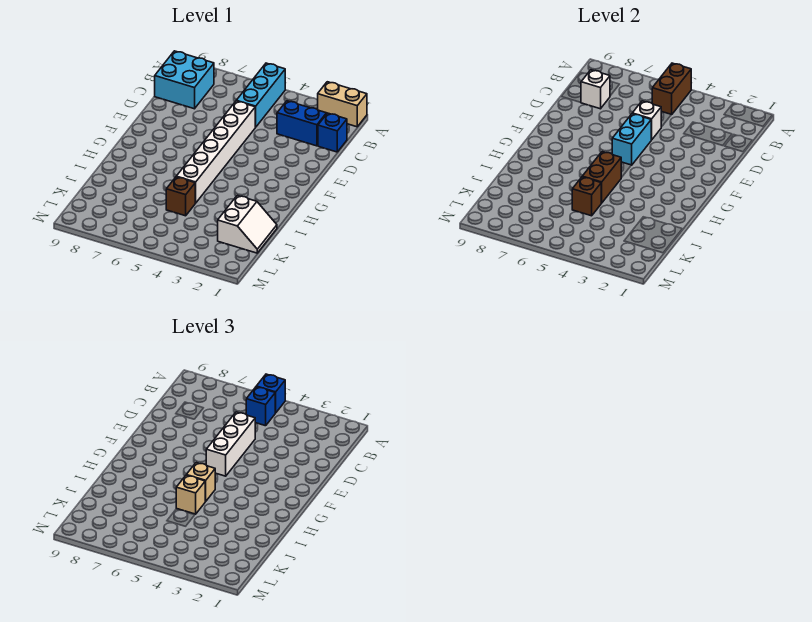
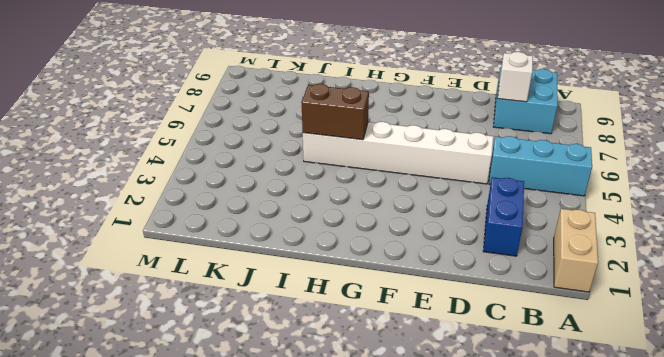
none -> blue brick C1 level 1
none -> white slope J1:K2 level 1 top 2
none -> brown brick J5 level 1

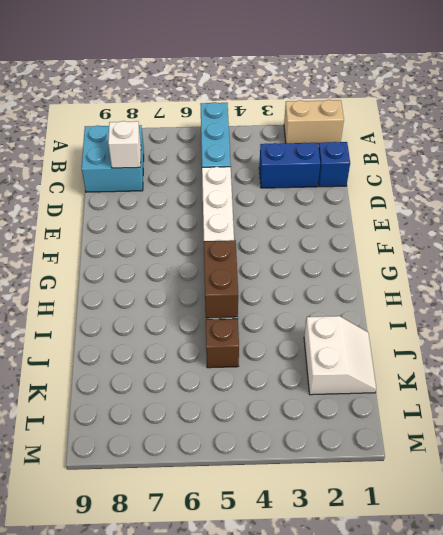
none -> brown brick A5:B5 level 2
none -> white brick D5 level 2
none -> cyan brick E5:F5 level 2

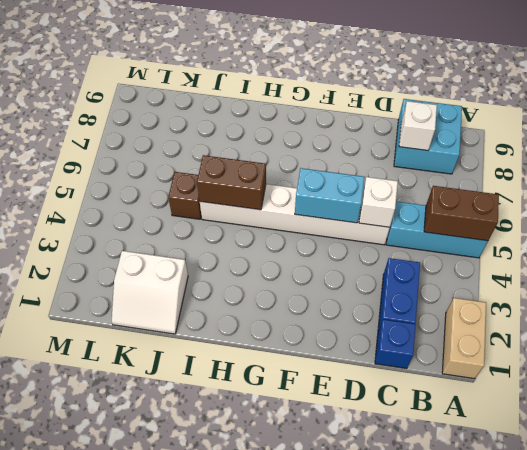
none -> brown brick J5 level 2
none -> blue brick A5 level 3
none -> blue brick B5 level 3

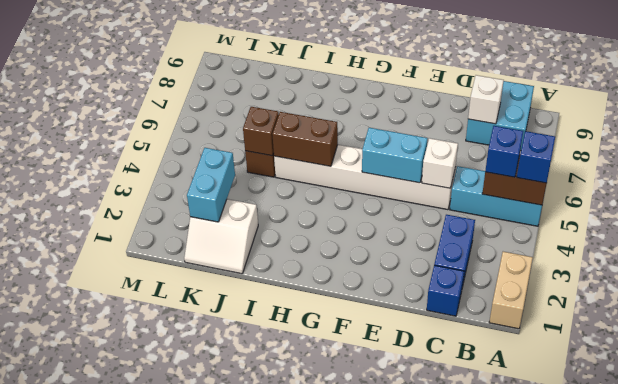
cyan brick K2:K3 level 2 -> none
none -> white brick D5:F5 level 3
none -> tan brick H5 level 3
none -> tan brick I5 level 3

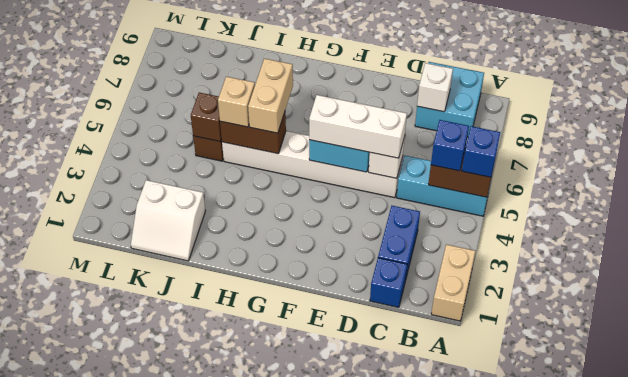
tan brick H5:H6 level 3 -> tan brick H5 level 3

